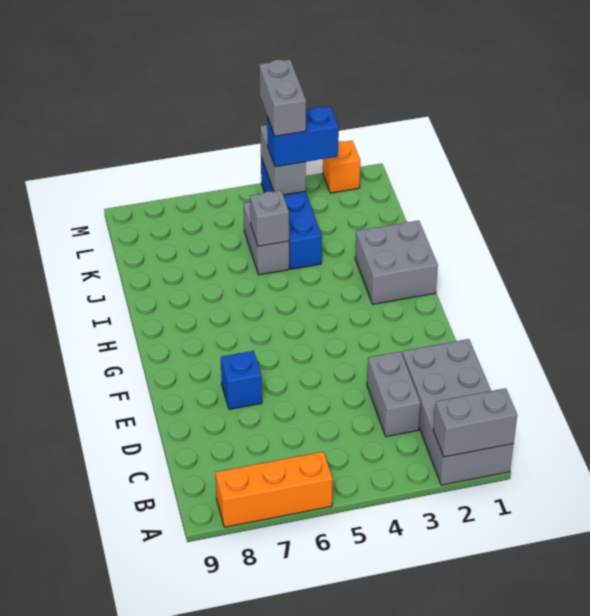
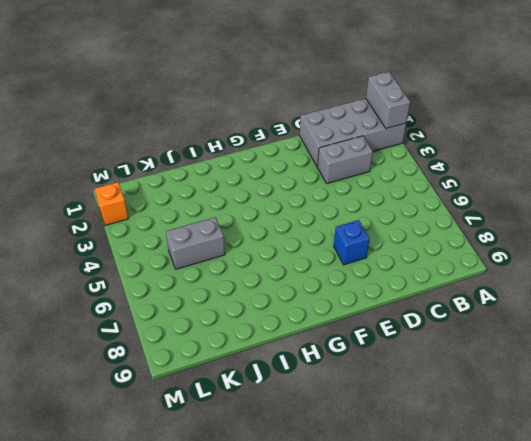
none -> orange brick A6:A8 level 1
none -> grey brick H1:I2 level 1
none -> blue brick J4:M4 level 1

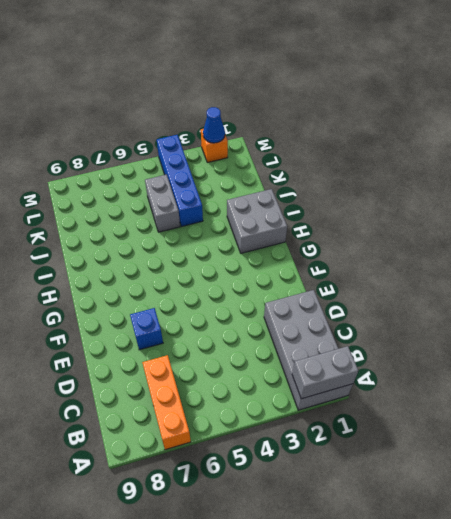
orange brick A7:C7 level 1 -> orange brick A6:A8 level 1
blue cone M2 level 2 -> none
none -> grey brick C3:D3 level 1
none -> grey brick J5 level 2
none -> grey brick L4:M4 level 2

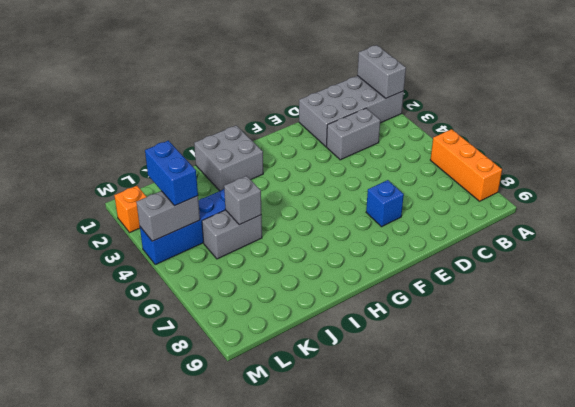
none -> grey brick L4:M4 level 4

